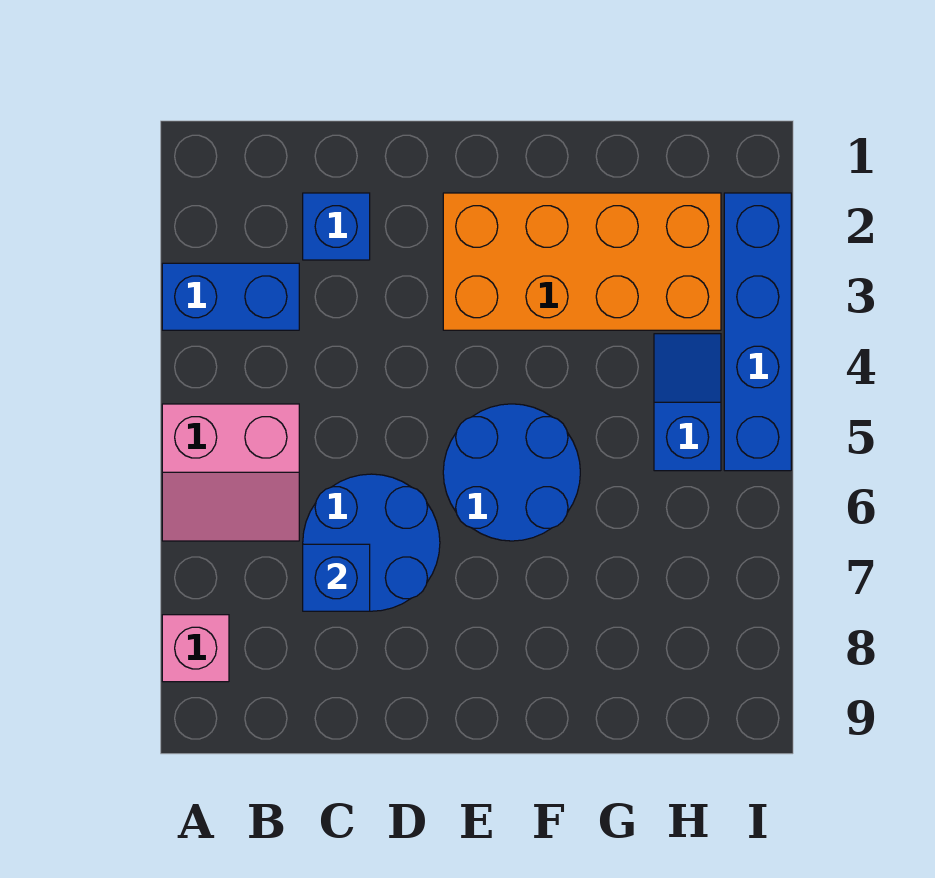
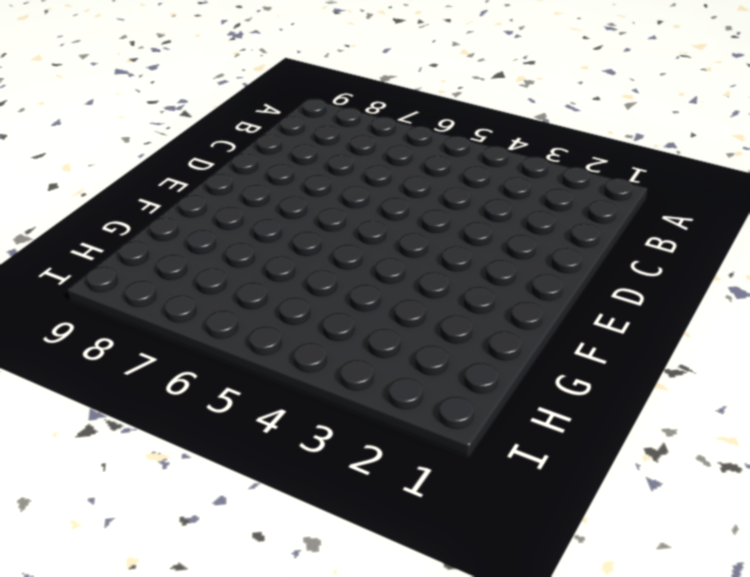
none -> blue brick A3:B3 level 1
none -> pink slope A5:B6 level 1 top 5

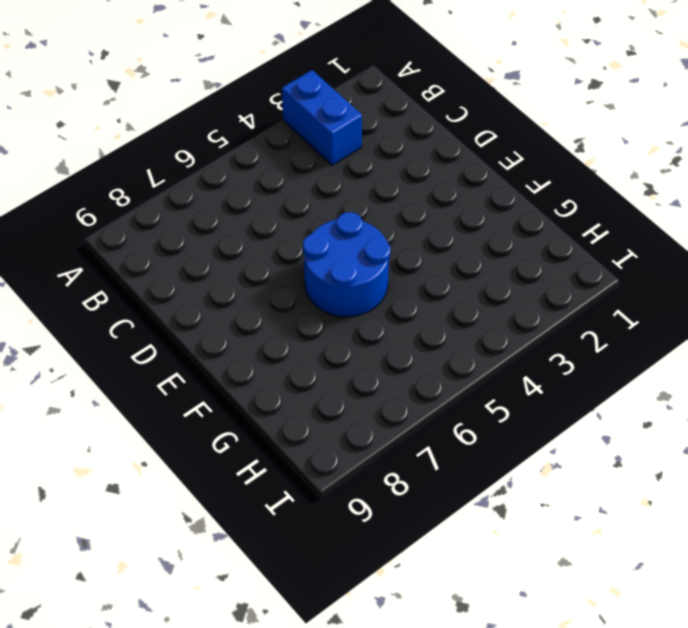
none -> pink slope A5:B6 level 1 top 5
none -> pink brick A8 level 1

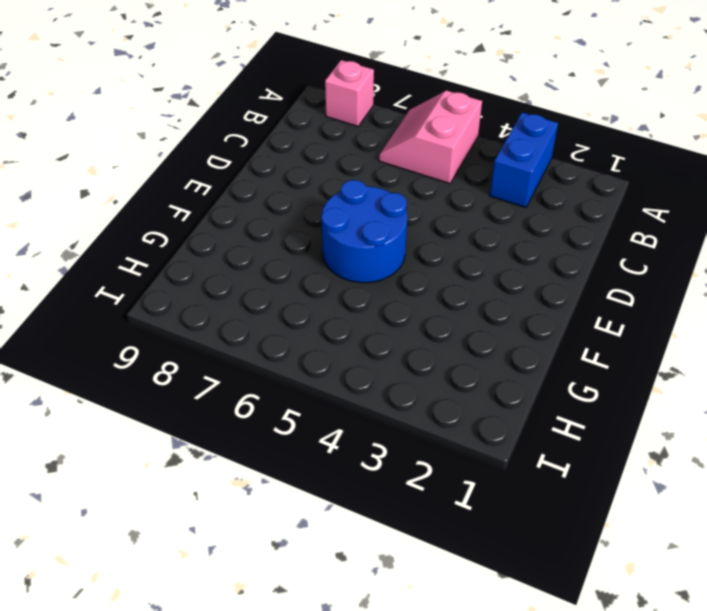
none -> blue brick C2 level 1
none -> blue round brick C6:D7 level 1

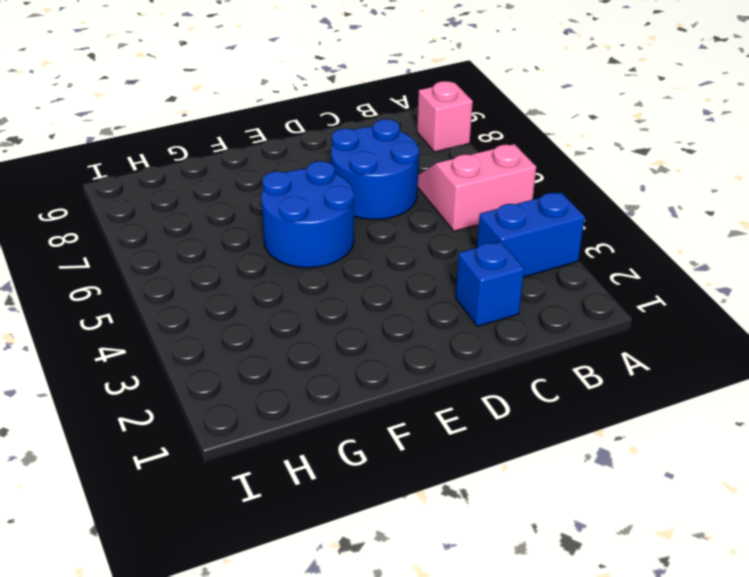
none -> orange brick E2:H3 level 1
none -> blue slope H4:H5 level 1 top 5

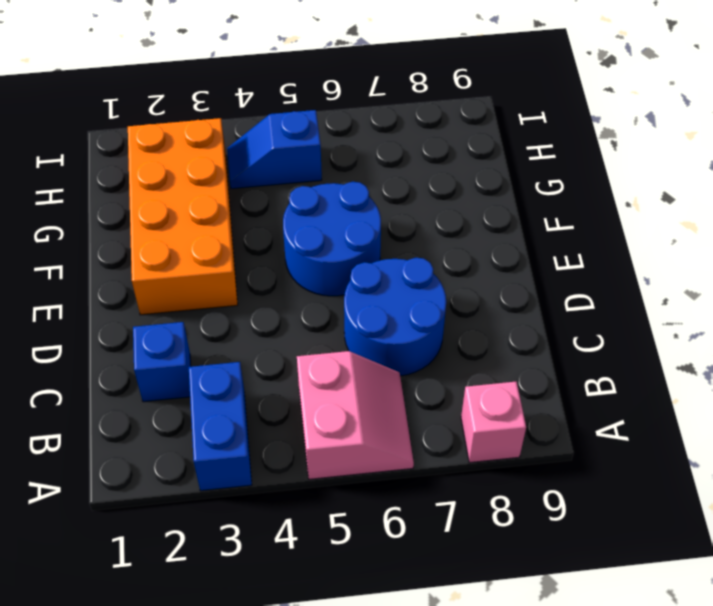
none -> blue brick I2:I5 level 1
none -> blue brick C7 level 2

